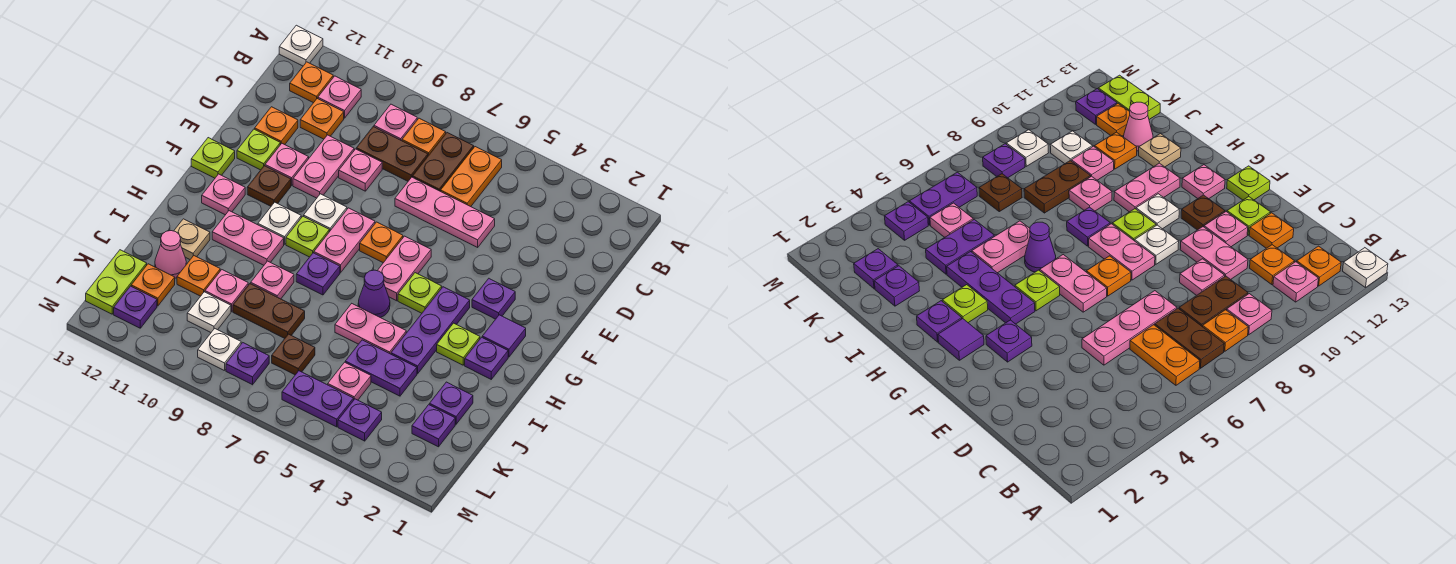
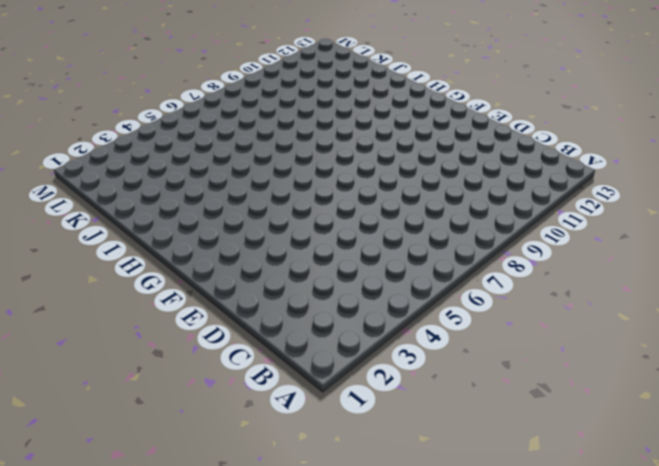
none -> white plate A13 level 1
none -> orange plate B6:C6 level 1
none -> brown plate B7:C7 level 1
none -> orange plate B8 level 1

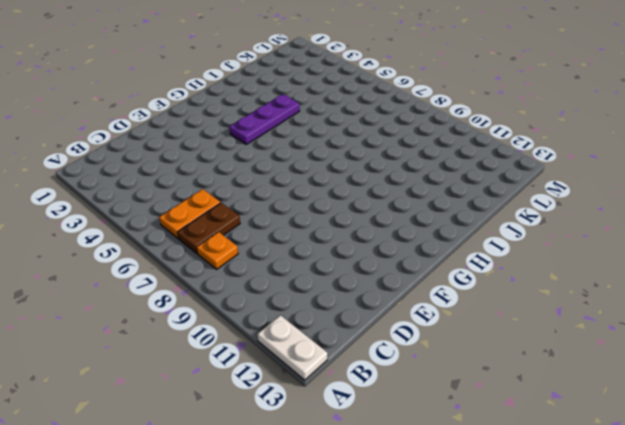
white plate A12:A13 level 1 -> white plate A13 level 1
none -> pink plate B9 level 1
none -> pink plate B11 level 1
none -> orange plate B12 level 1
none -> brown plate C8:C9 level 1

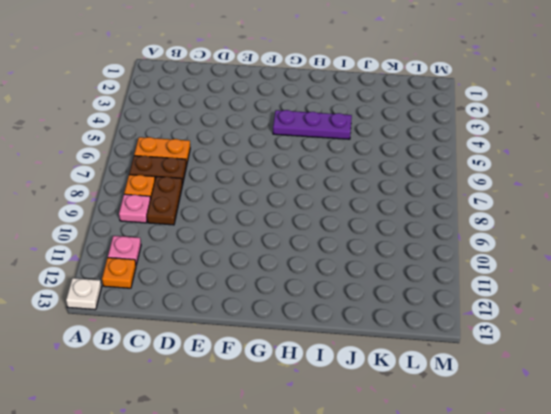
none -> orange plate C11 level 1
none -> pink plate D5:D7 level 1
none -> pink plate D9 level 1
none -> pink plate D10:E10 level 1

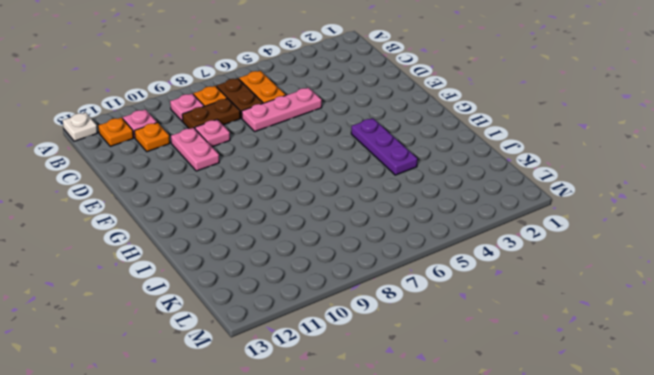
none -> orange plate D12 level 1
none -> pink plate E11 level 1
none -> lime plate E12 level 1
none -> purple plate F3 level 1

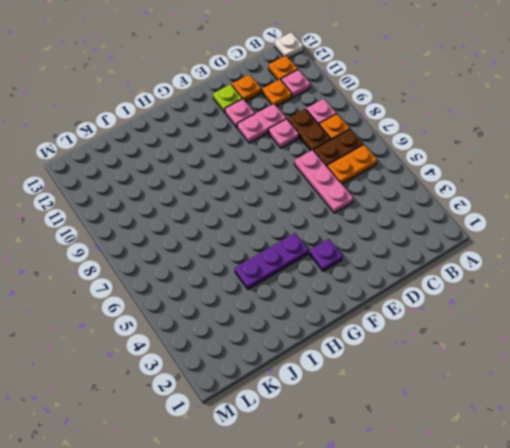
none -> pink plate F6:G6 level 1
none -> orange plate F7 level 1
none -> pink plate F8:G8 level 1
none -> white plate F9 level 1

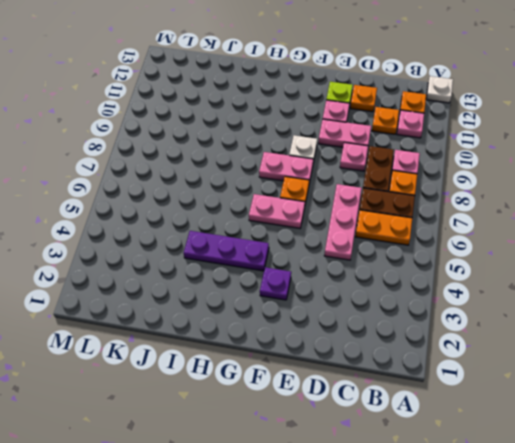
none -> brown plate F11 level 1
none -> lime plate F13 level 1
none -> purple tile G2 level 1
none -> lime plate G5 level 1

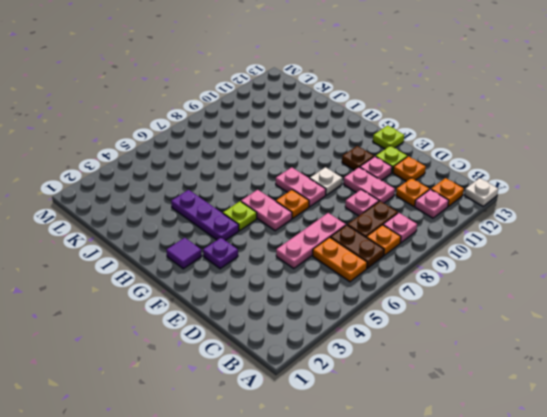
none -> lime plate G9 level 1
none -> white plate G10 level 1
none -> pink plate G12 level 1
none -> purple plate H2 level 1

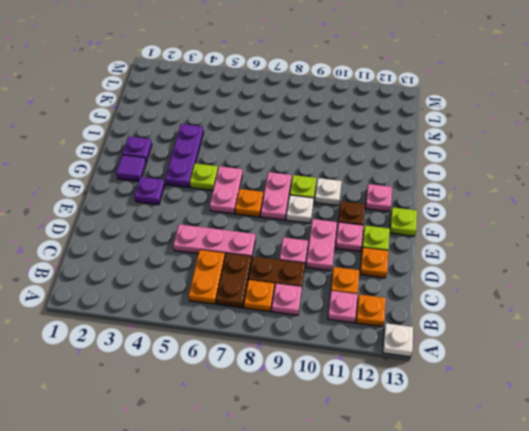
none -> lime plate H3 level 1
none -> purple cone H6 level 1
none -> purple plate H8 level 1
none -> pink plate H10:H11 level 1

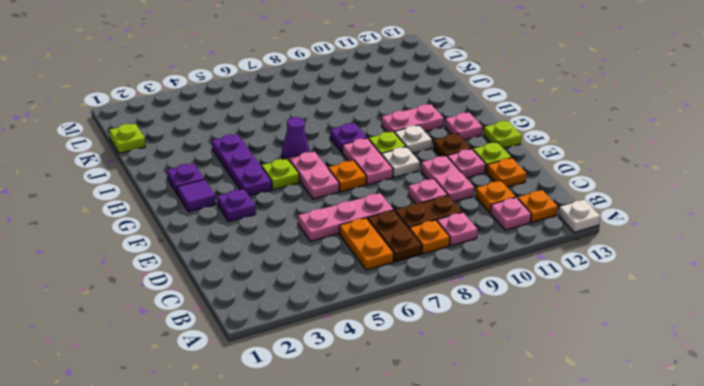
lime plate K1 level 1 -> lime plate H3 level 1
none -> pink plate I5:I6 level 1
none -> pink plate I9 level 1
none -> tan plate I12 level 1
none -> purple plate J2 level 1

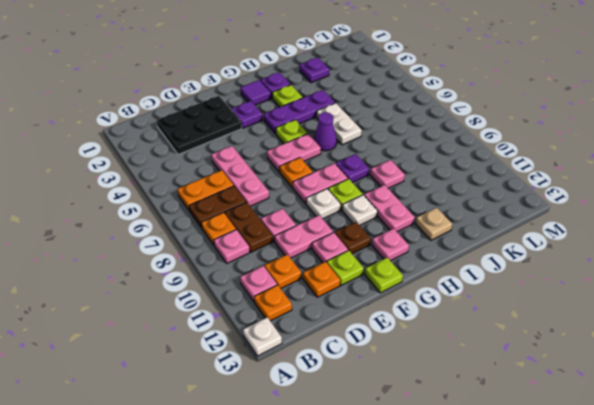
black plate C2:E3 level 1 -> none
white plate I5:I6 level 1 -> pink plate I5:I6 level 1
none -> purple plate J4:J5 level 1
none -> brown plate J8:J9 level 1
none -> pink plate J10 level 1
none -> orange plate J11 level 1

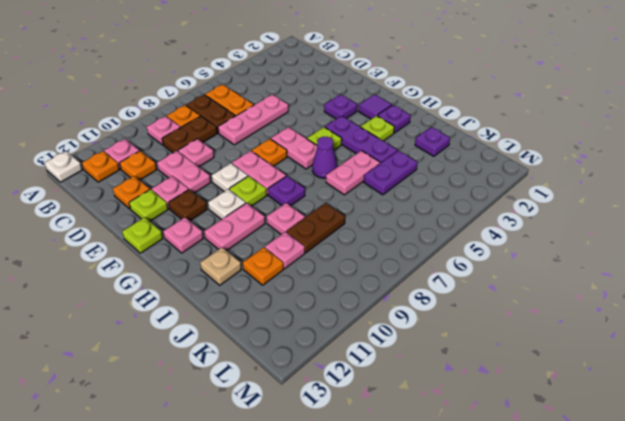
none -> pink cone J12 level 1
none -> purple plate K2 level 1
none -> pink plate K5 level 1
none -> brown plate K7 level 1

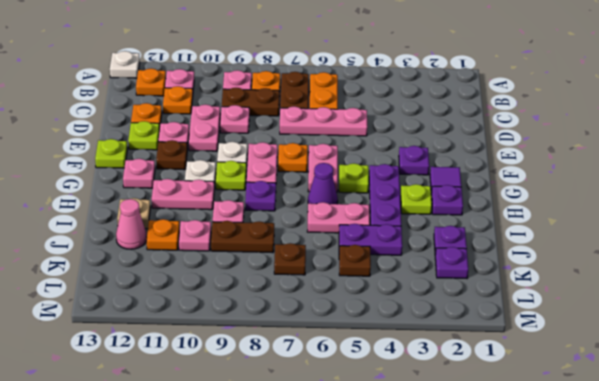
brown plate K5 level 1 -> pink plate K5 level 1
none -> white plate K10 level 1
none -> orange plate K12 level 1
none -> lime plate K13:L13 level 1
none -> purple plate L4 level 1

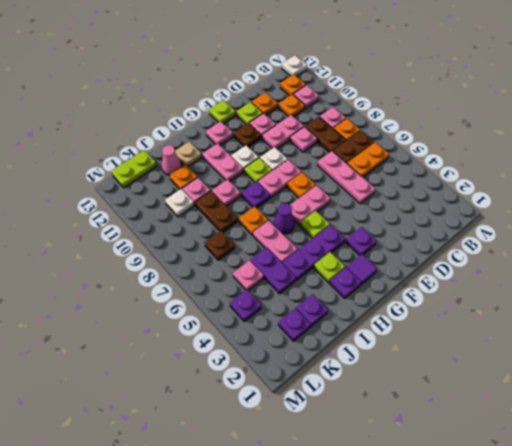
orange plate I7 level 1 -> orange plate K12 level 1
none -> purple plate L5:L6 level 1
none -> purple plate L8 level 1
none -> white plate L9 level 1
none -> purple plate L12 level 1

